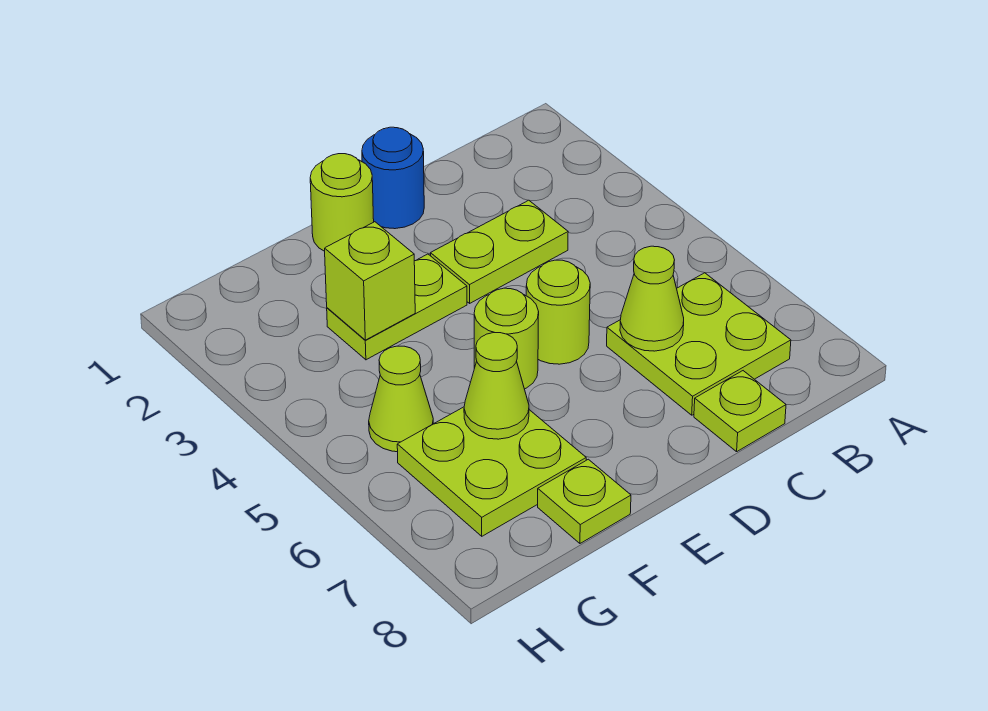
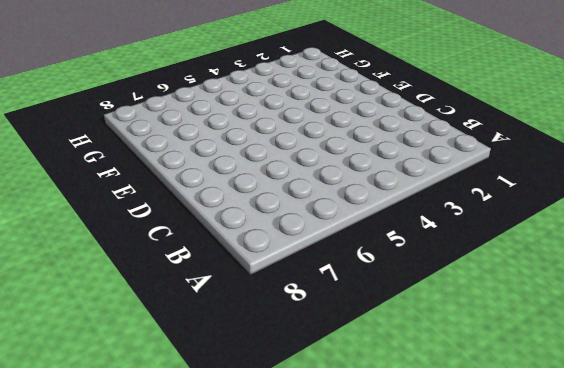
none -> lime plate B6:C7 level 1
none -> lime plate C3:D3 level 1
none -> lime plate C8 level 1

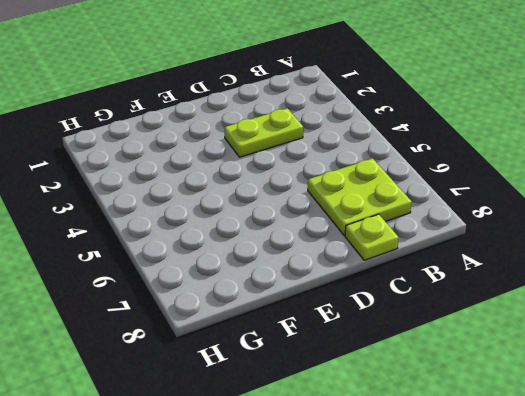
none -> blue round brick D1 level 1
none -> lime round brick D5 level 1
none -> lime round brick E1 level 1

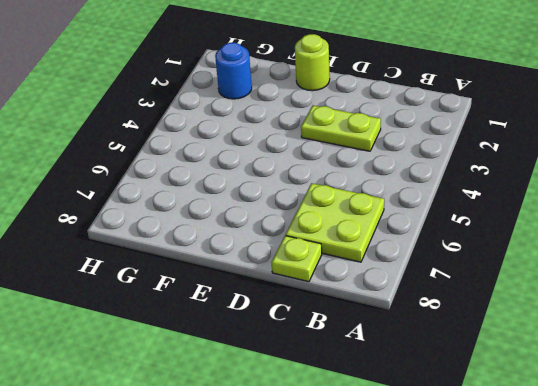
blue round brick G2 level 1 -> blue round brick D1 level 1
none -> lime round brick D5 level 1
none -> lime plate E3:F3 level 1
none -> lime round brick E5 level 1

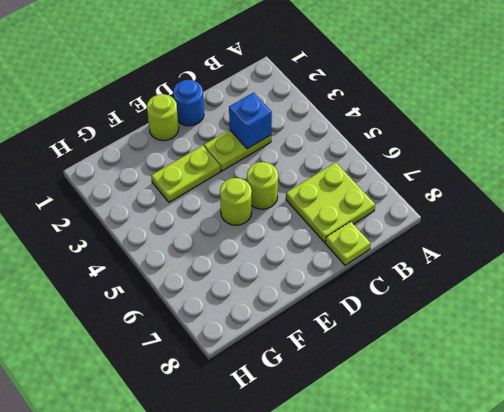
blue brick C3 level 2 -> none
none -> lime plate F6:G7 level 1
none -> lime plate F8 level 1
none -> lime cone G5 level 1

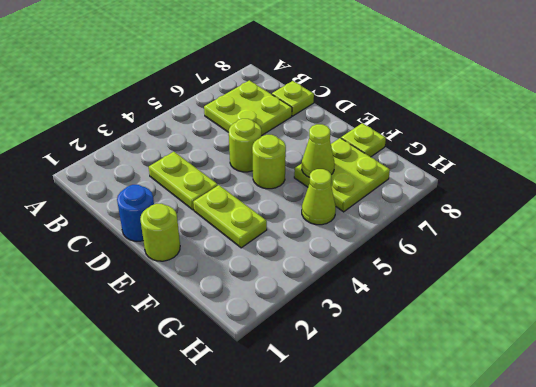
none -> lime cone C6 level 2
none -> lime brick F3 level 2

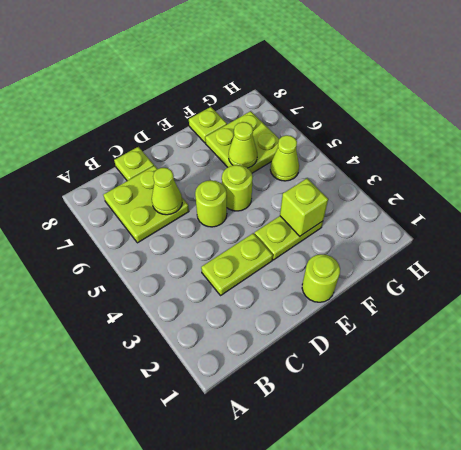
none -> blue round brick D1 level 1

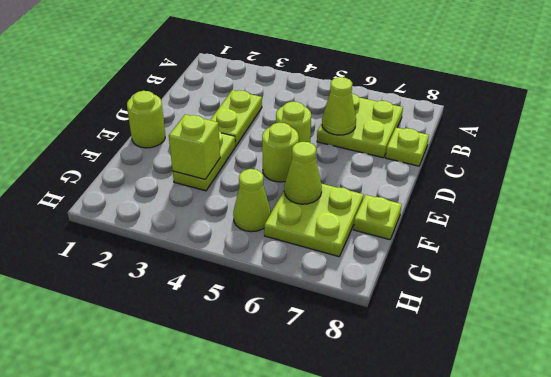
none -> blue round brick D1 level 1

